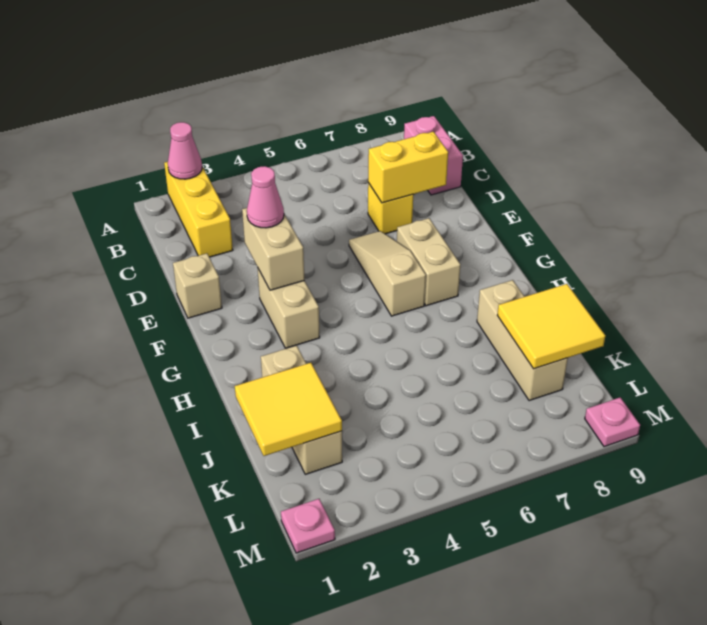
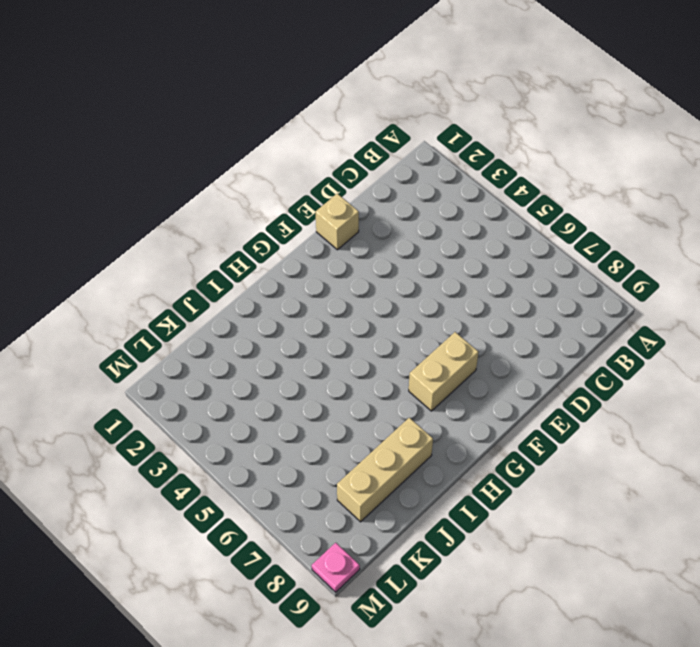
none -> yellow brick A2:C2 level 1
none -> pink brick B9:C9 level 1
none -> yellow brick D7 level 1

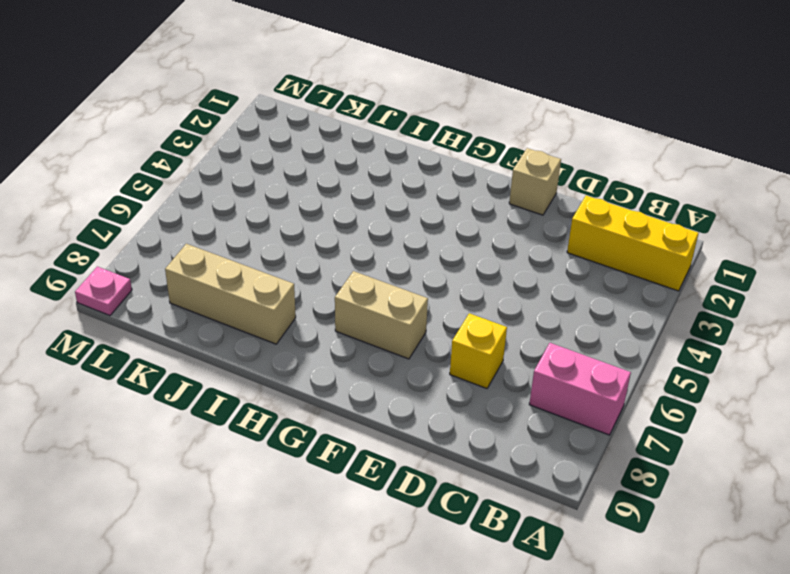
pink brick A7:B7 level 1 -> pink brick B9:C9 level 1
none -> tan slope E6:G6 level 1 top G
none -> tan brick F3:G3 level 1
none -> tan brick I2:K2 level 1

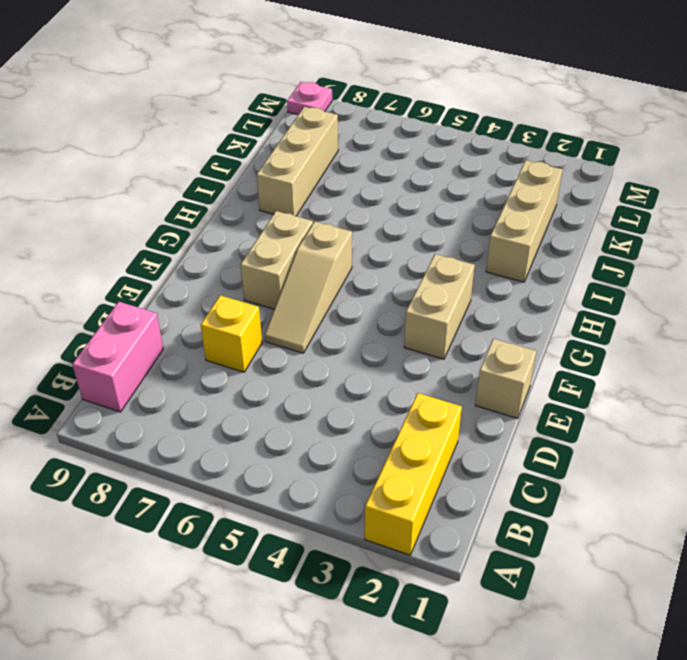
none -> pink plate M1 level 1
none -> pink cone A2 level 2
none -> yellow brick D7:D8 level 2

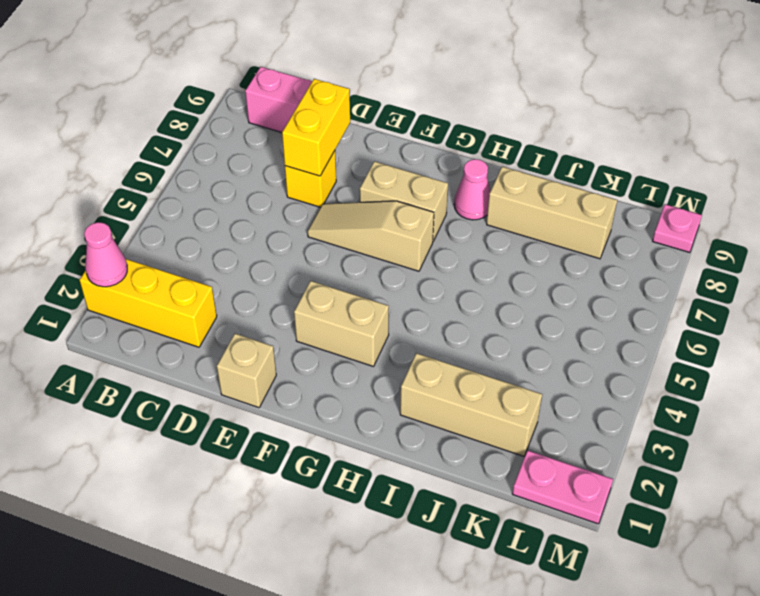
pink cone H8 level 1 -> pink cone E3 level 3
pink plate L1:M1 level 1 -> pink plate M1 level 1
none -> tan brick E3:F3 level 2
none -> yellow tile J1:K2 level 2
none -> yellow tile J8:K9 level 2

